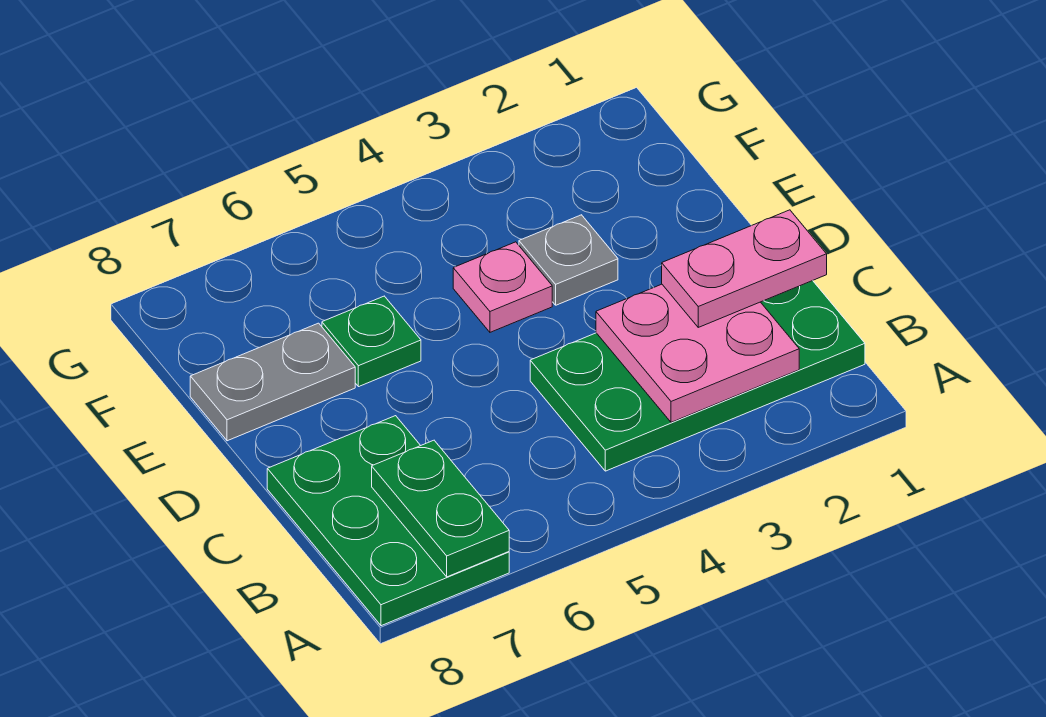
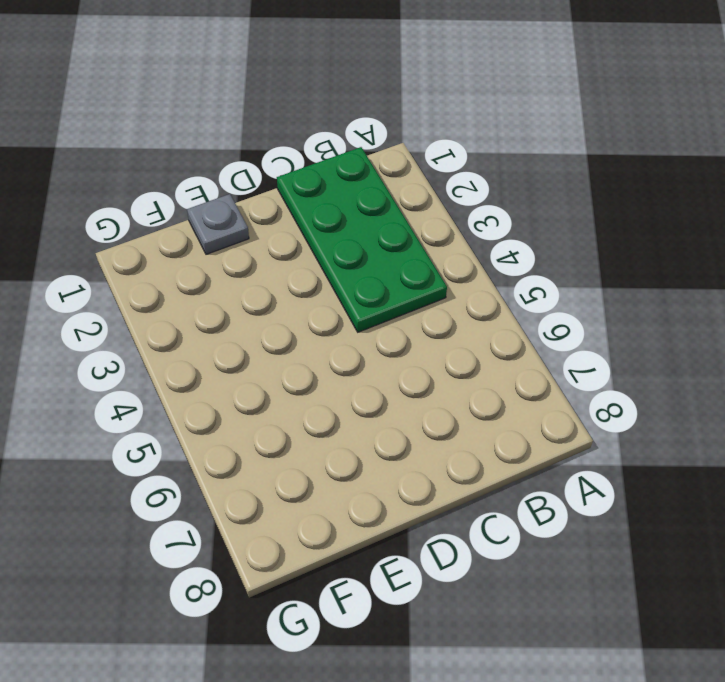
grey plate E1 level 1 -> grey plate E3 level 1
none -> green plate A7:C8 level 1
none -> pink plate E4 level 1

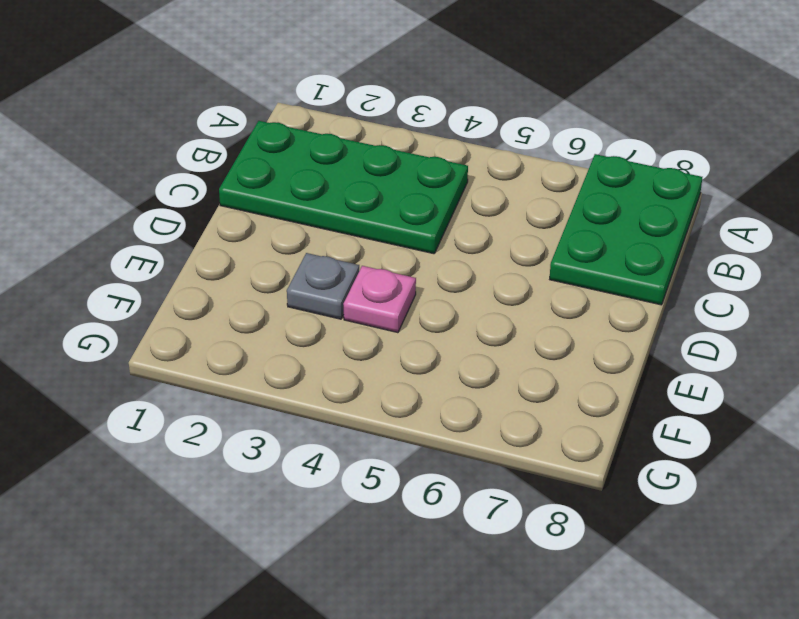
none -> green plate E6 level 1
none -> grey plate E7:E8 level 1

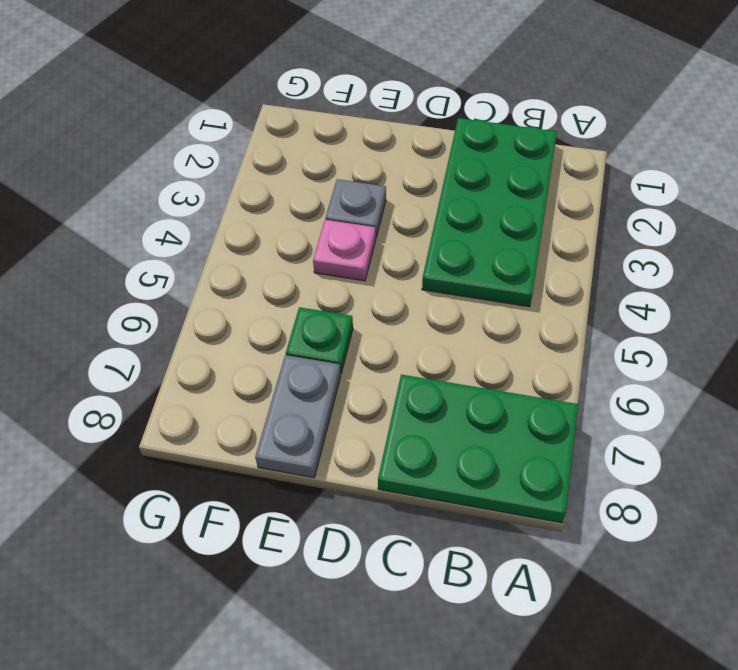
none -> green plate A7:B7 level 2
none -> pink plate B2:C3 level 2

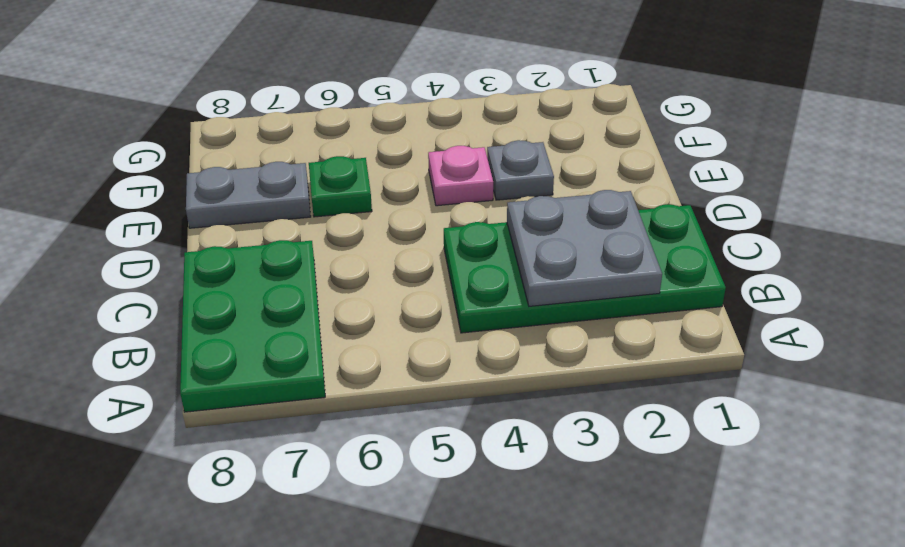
grey plate B2:C3 level 2 -> pink plate B2:C3 level 2
none -> green plate A7:B7 level 2
none -> pink plate C1:C2 level 3

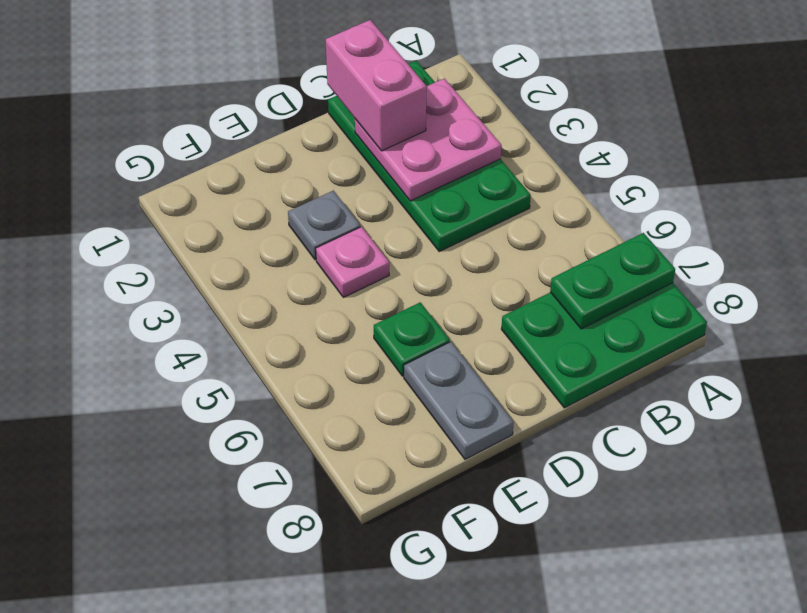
pink brick C1:C2 level 3 -> pink plate C1:C2 level 3

